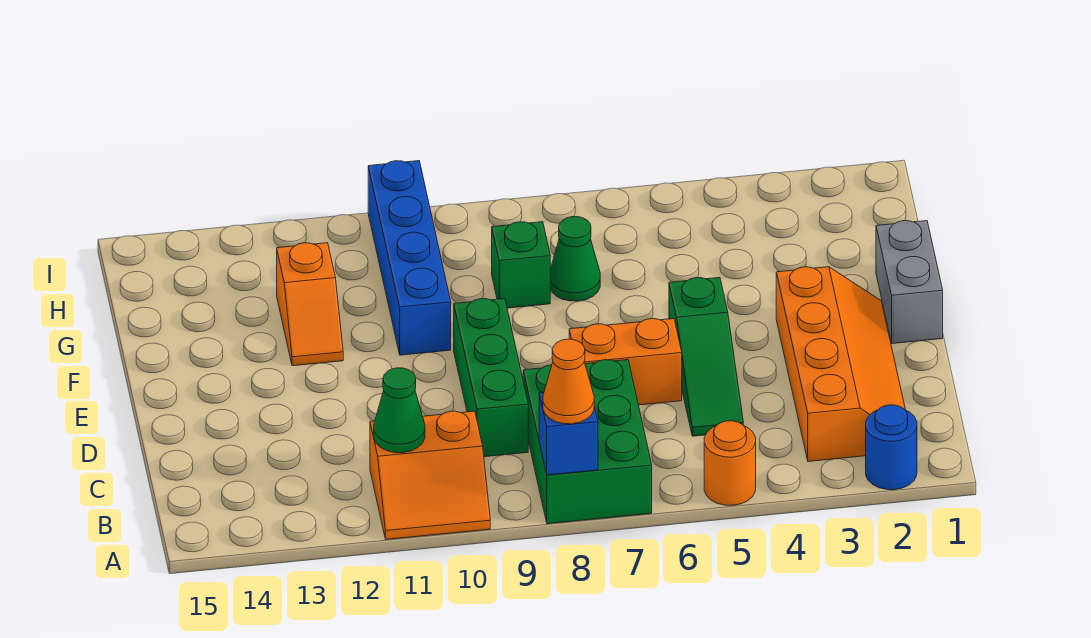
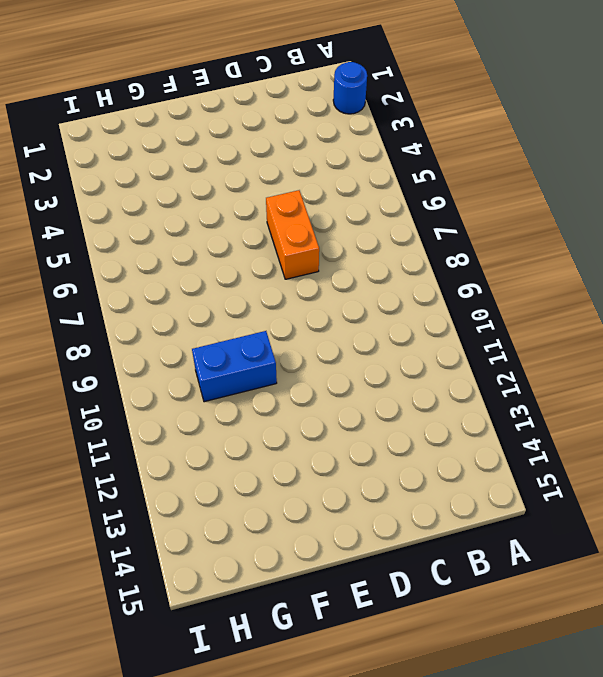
blue brick F10:G10 level 1 -> blue brick F10:I10 level 1
none -> orange round brick A5 level 1
none -> green brick A7:C8 level 1
none -> orange slope A10:B11 level 1 top B

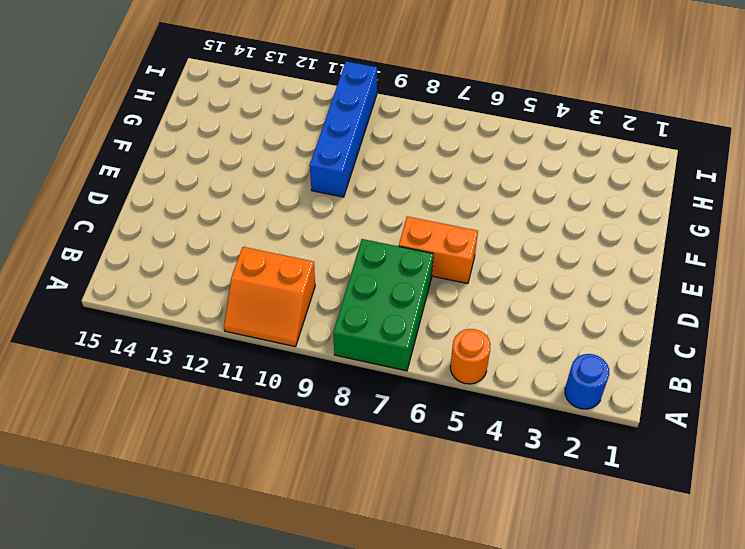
none -> orange slope B2:E3 level 1 top 3
none -> green slope C5:E5 level 1 top E
none -> green brick C9:E9 level 1

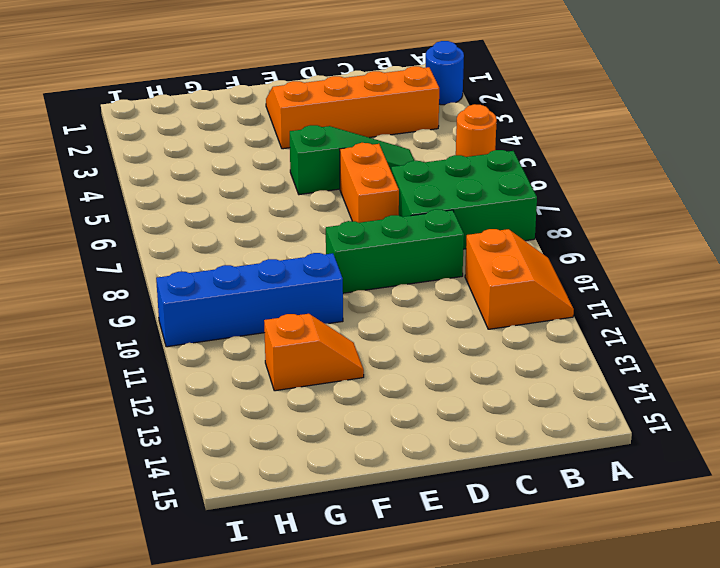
none -> grey brick E1:F1 level 1
none -> green cone G7 level 1
none -> green brick G8 level 1

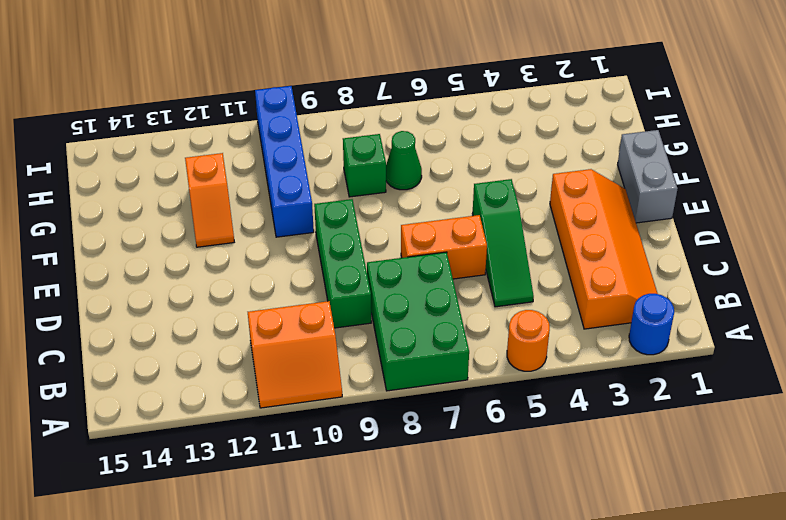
none -> blue brick A8 level 2
none -> green cone B11 level 2
none -> orange cone A8 level 3

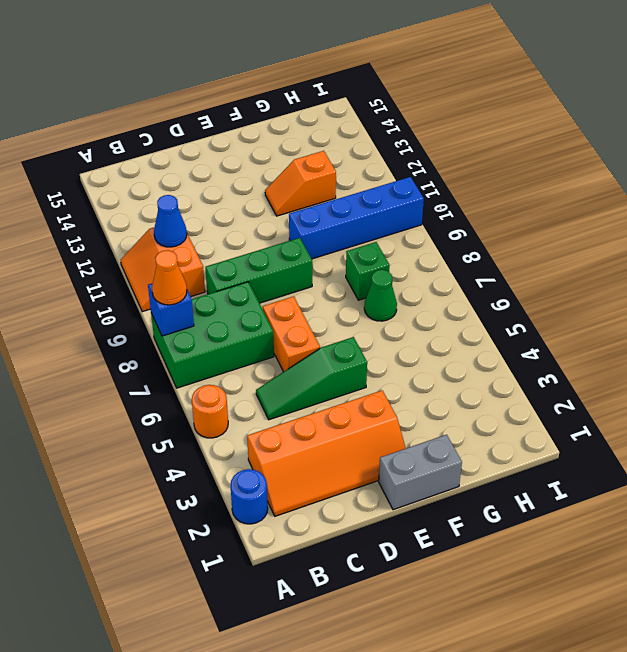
blue cone B11 level 2 -> green cone B11 level 2

